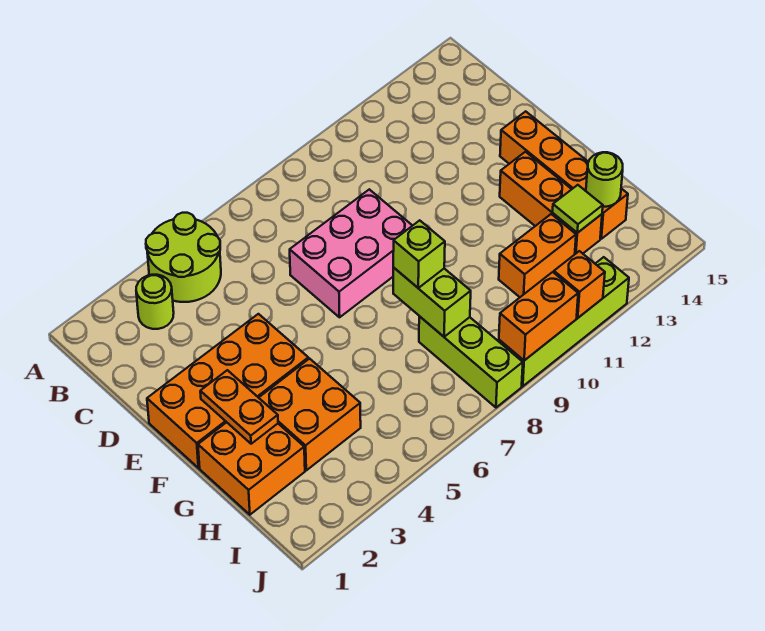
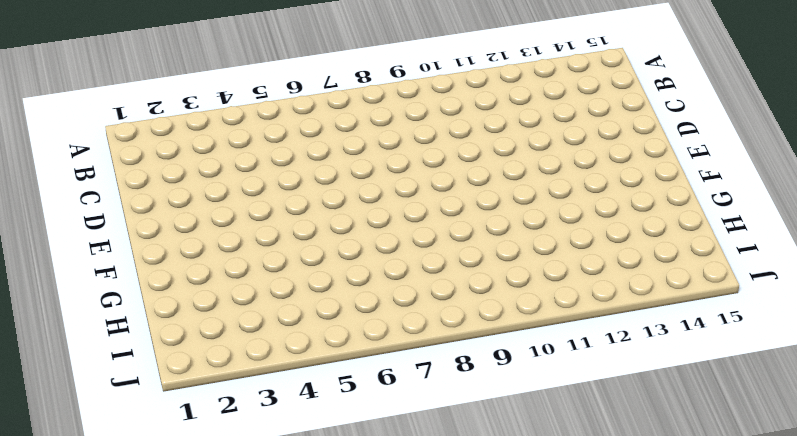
none -> lime round brick A4:B5 level 1
none -> lime round brick B3 level 1
none -> pink brick D7:E9 level 1

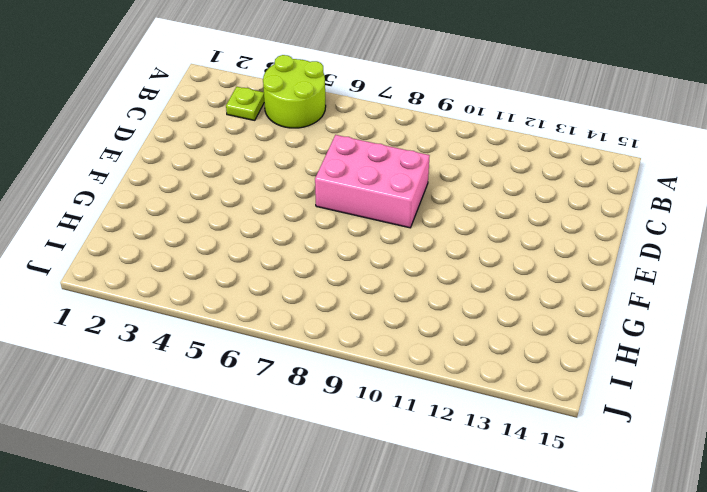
lime plate B3 level 1 -> lime round brick B3 level 1
none -> orange brick E1:F4 level 1
none -> orange brick E14:H14 level 1
none -> orange brick F13:H13 level 1

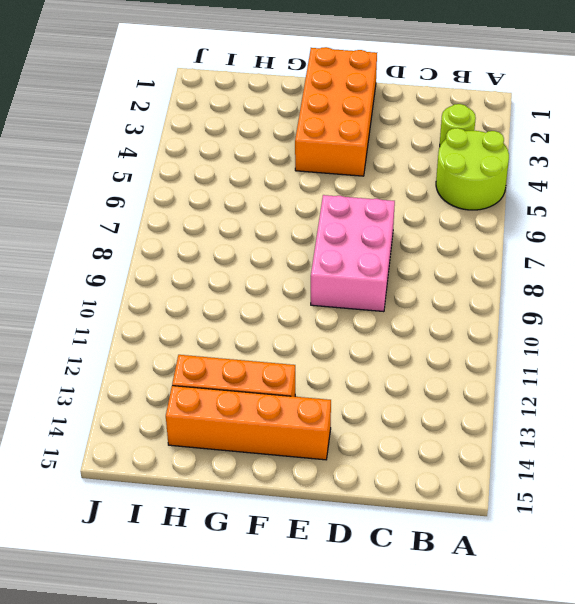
none -> orange brick G1:H2 level 1
none -> orange brick G3:H4 level 1
none -> lime brick H8:J8 level 1

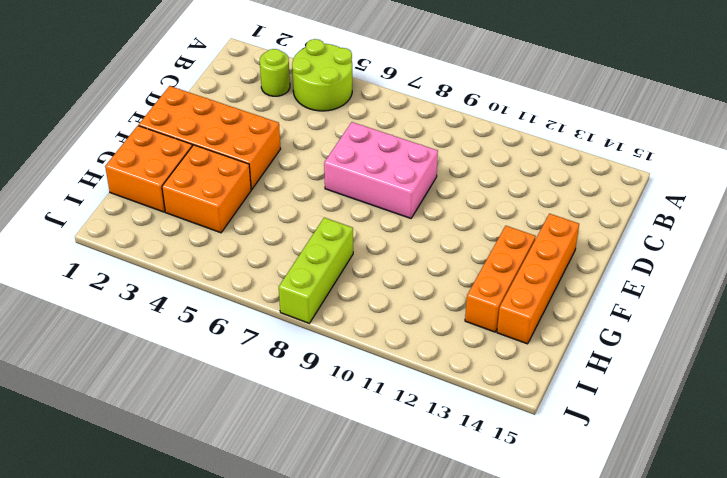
none -> orange brick H11:H12 level 1
none -> lime brick J9:J12 level 1
none -> orange plate F2:G2 level 2

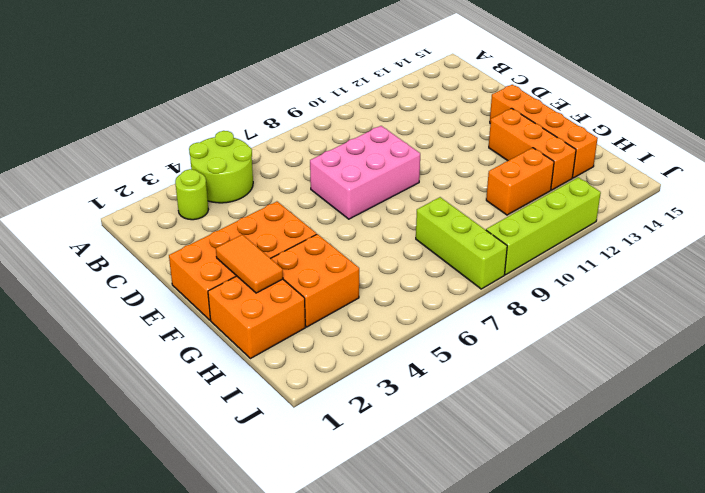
orange tile F2:G2 level 2 -> orange plate F2:G2 level 2
none -> lime brick G8:H8 level 2
none -> lime tile H13 level 2
none -> lime round brick H14 level 2

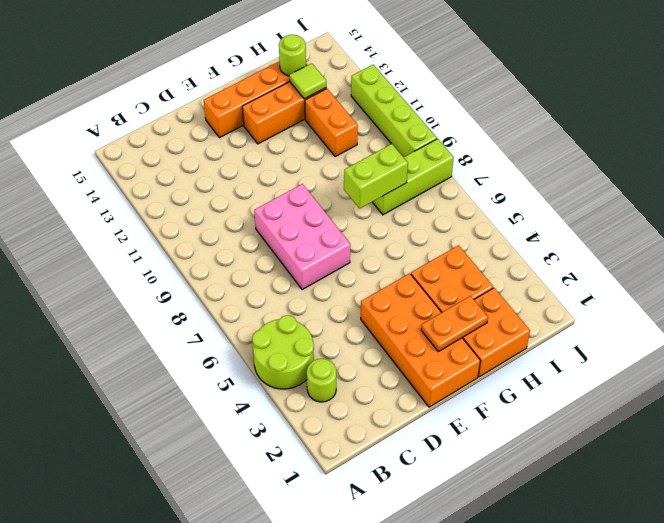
none -> orange brick J9:J10 level 2
none -> orange brick J11 level 2
none -> lime brick G8 level 3

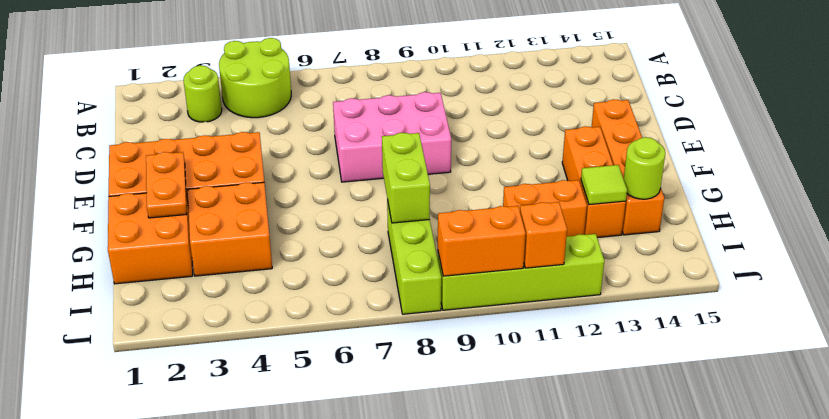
none -> lime brick G8 level 3

